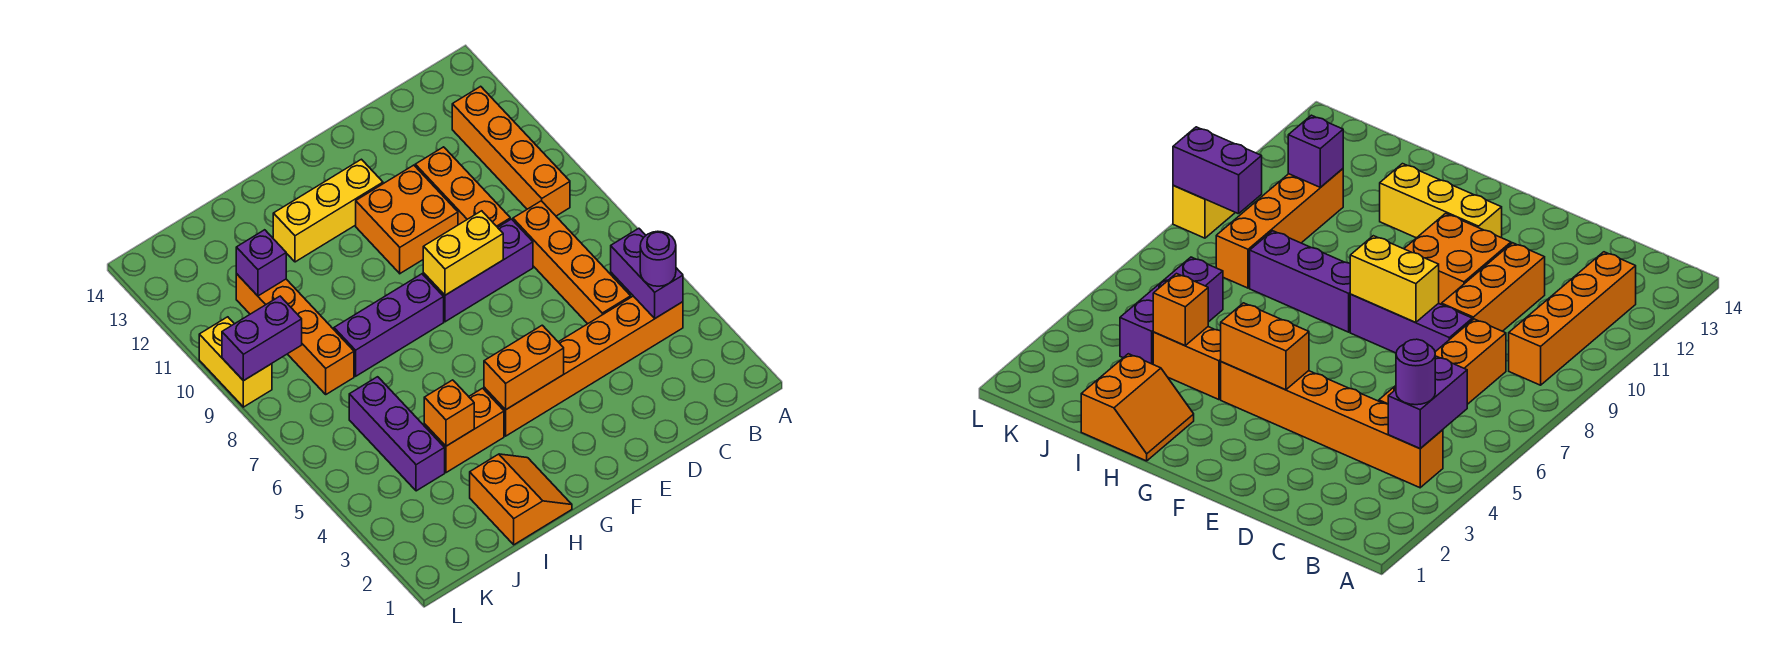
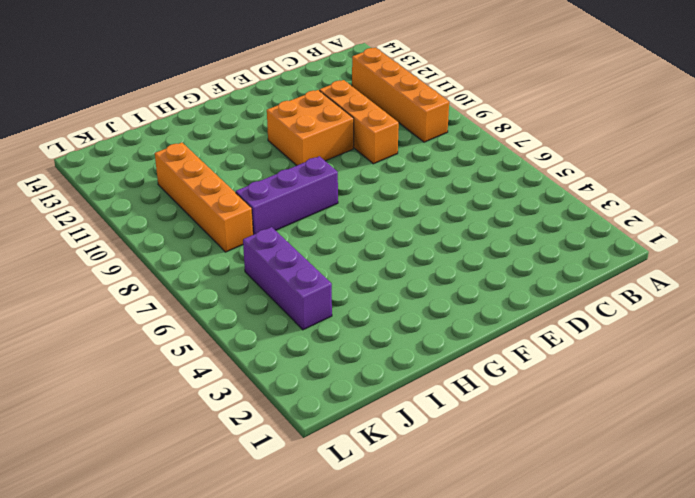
none -> orange brick B4:G4 level 1
none -> orange brick C5:C8 level 1
none -> purple brick D8:F8 level 1

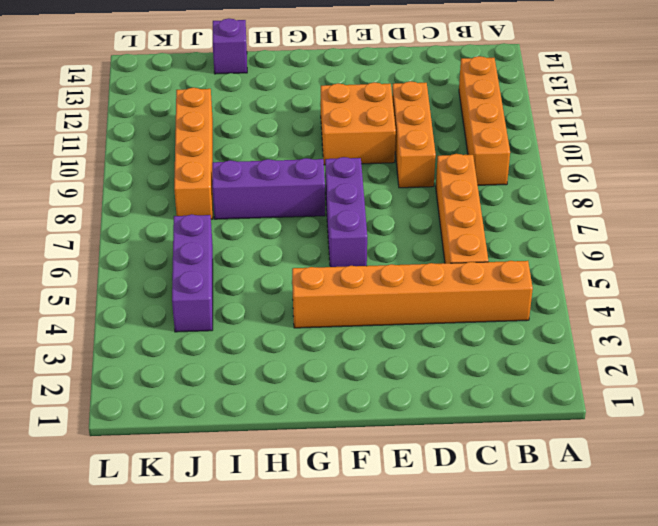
purple brick F6:F8 level 1 -> purple brick D8:F8 level 1
purple brick I14 level 1 -> purple brick J11 level 2
none -> yellow brick F12:H12 level 1
none -> orange slope H1:I2 level 1 top I
none -> orange brick H4:I4 level 1

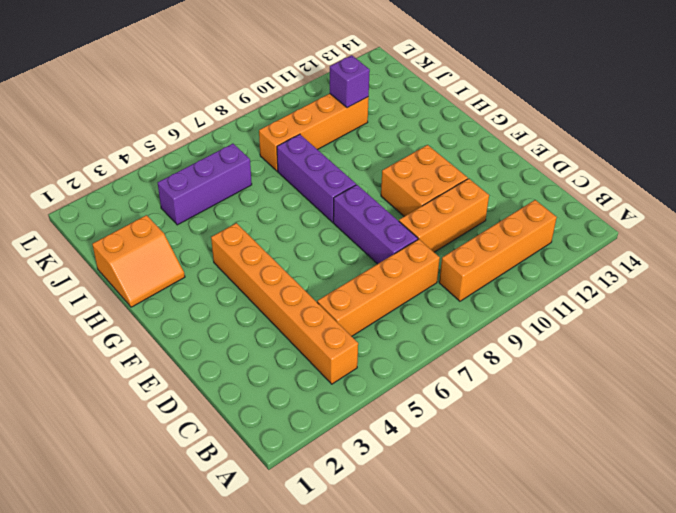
none -> yellow brick F12:H12 level 1
none -> orange brick H4:I4 level 1
none -> yellow brick L9:L10 level 1

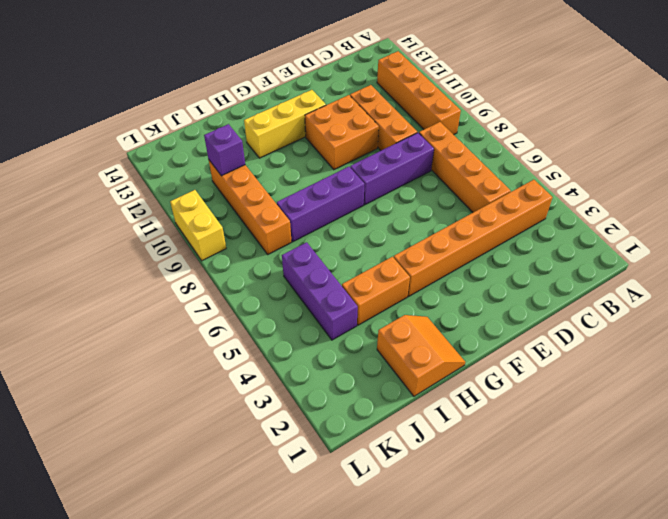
none -> purple brick B4:B5 level 2
none -> yellow brick E8:F8 level 2
none -> orange brick F4:G4 level 2

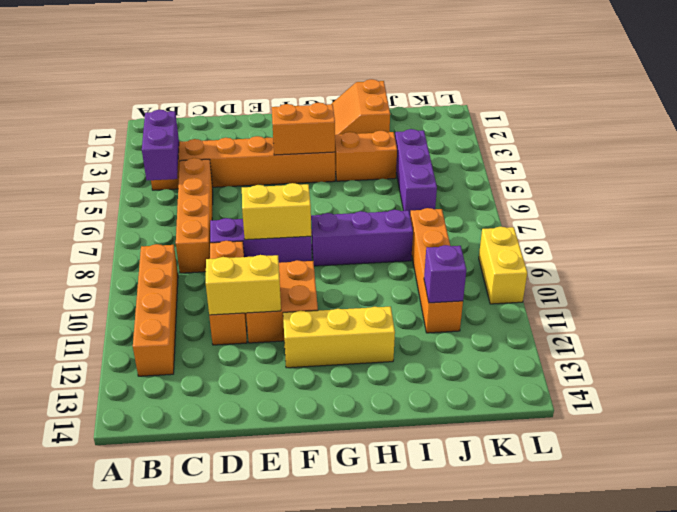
yellow brick D11:E11 level 2 -> none
none -> orange brick I4 level 2
none -> purple brick K9:L9 level 2
none -> purple round brick B4 level 3

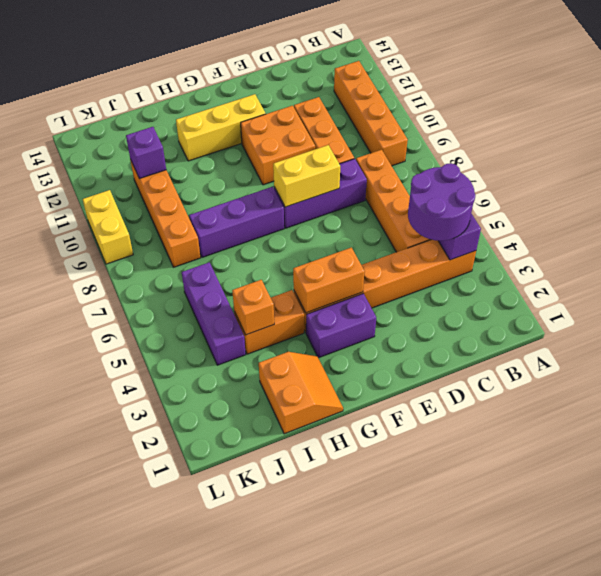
purple round brick B4:C5 level 3 -> purple round brick B4 level 3
purple brick F3:G3 level 1 -> purple brick K9:L9 level 2

